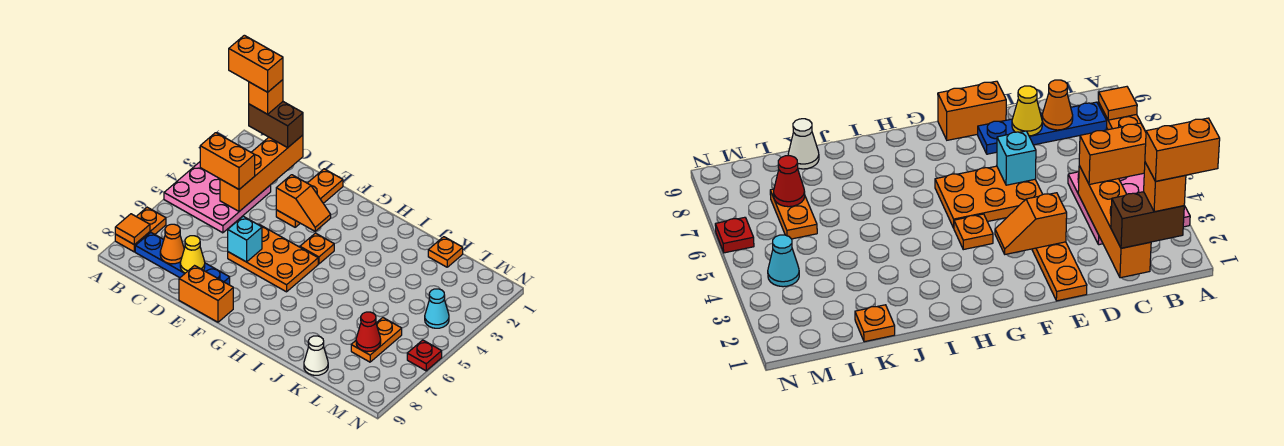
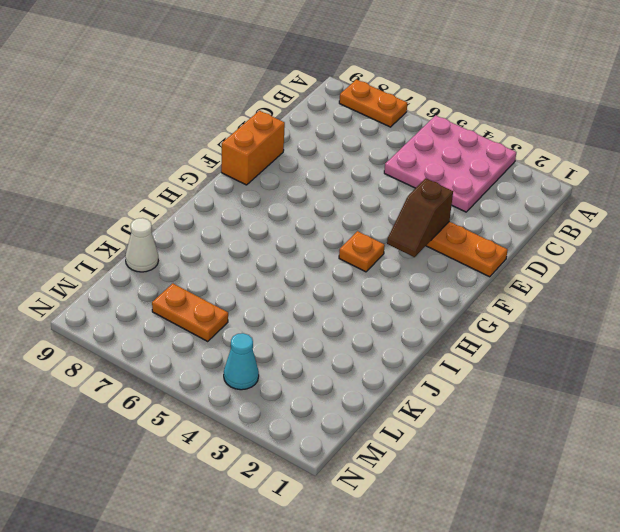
brown slope E3:F3 level 2 top E -> orange slope E3:F3 level 2 top E
none -> blue plate B8:E8 level 1
none -> orange plate E5:G6 level 1
none -> orange plate K1 level 1

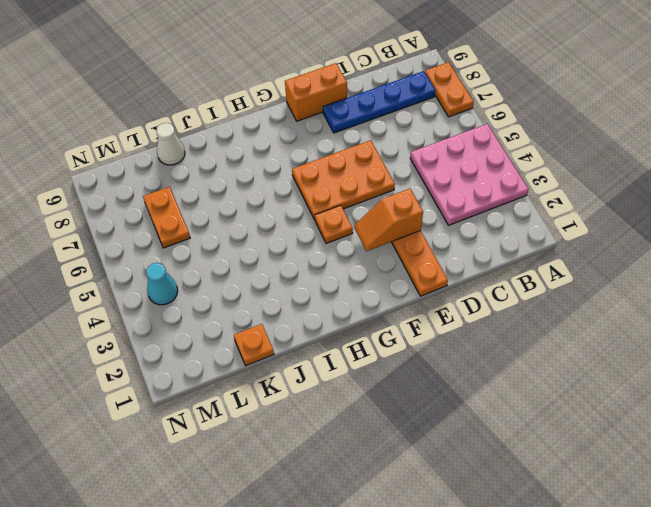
none -> red plate N6 level 1
none -> orange tile A8 level 2
none -> orange brick C1:C4 level 2

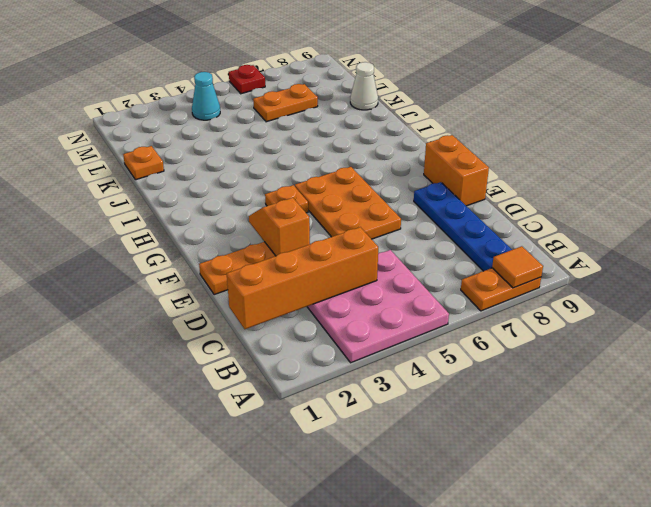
none -> orange cone C8 level 2
none -> yellow cone D8 level 2
none -> cyan brick E6 level 2

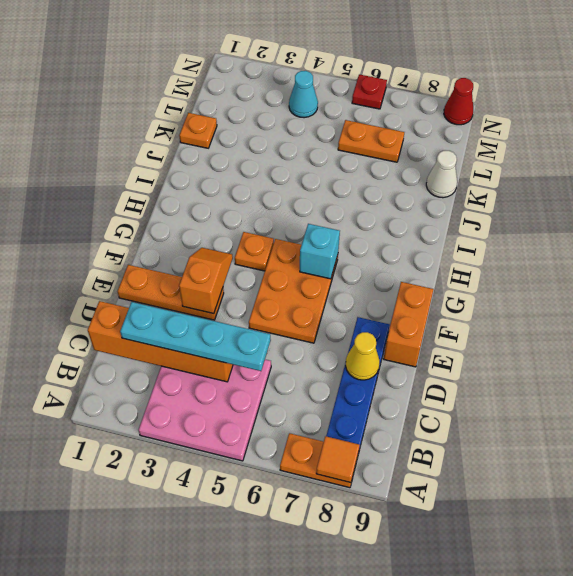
cyan plate C2:C5 level 3 -> orange brick B4:C4 level 3
cyan brick G6 level 2 -> cyan brick E6 level 2
red cone N9 level 1 -> red cone L7 level 2
none -> orange cone C8 level 2
none -> brown brick B1:C1 level 3
none -> orange brick B1 level 4

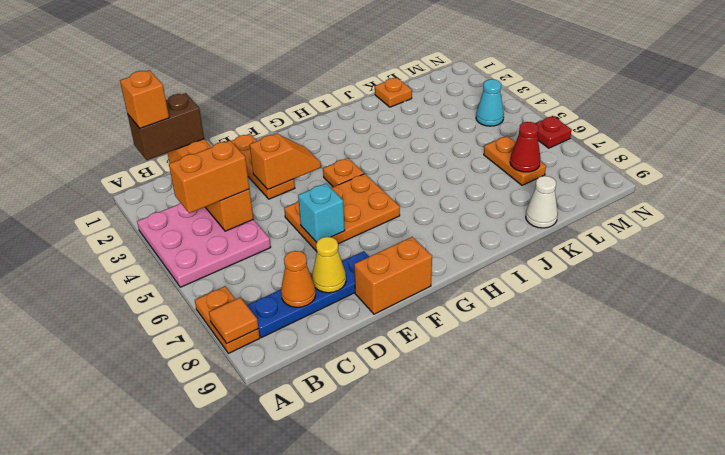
none -> orange brick A1:B1 level 5

